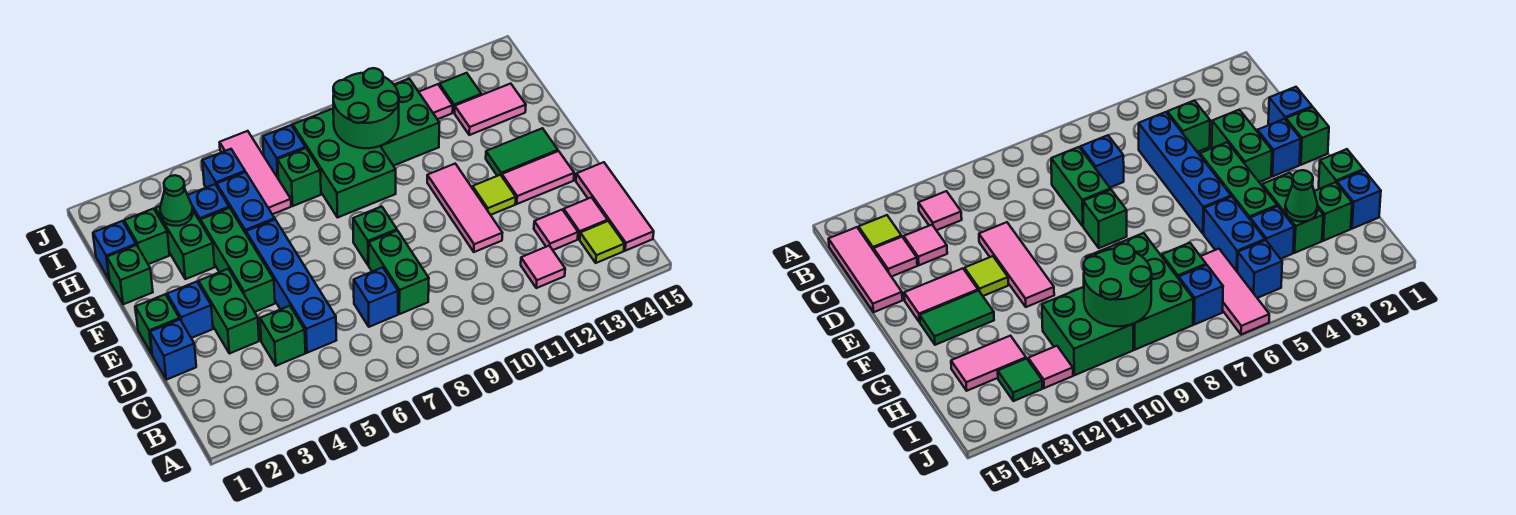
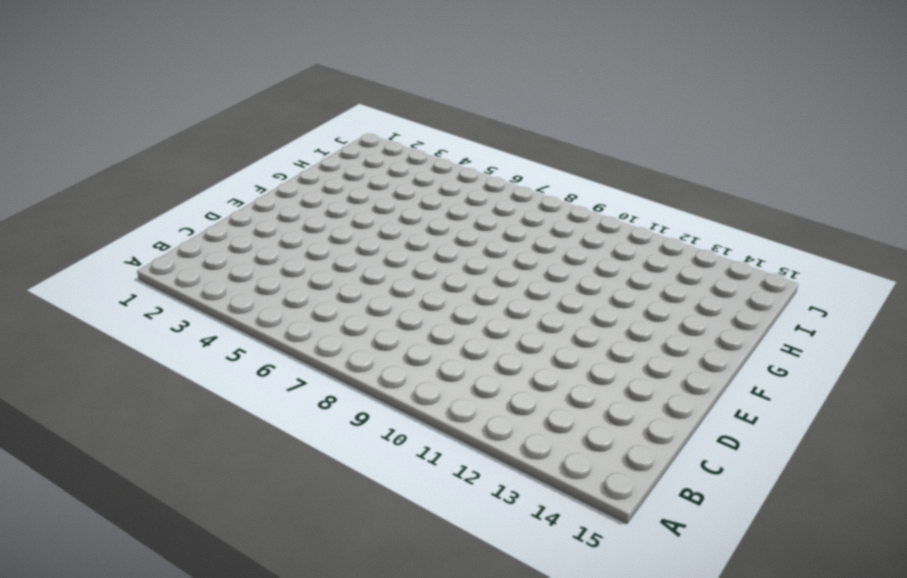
none -> pink tile B12 level 1
none -> lime tile B14 level 1
none -> pink tile B15:D15 level 1
none -> green brick C4 level 1

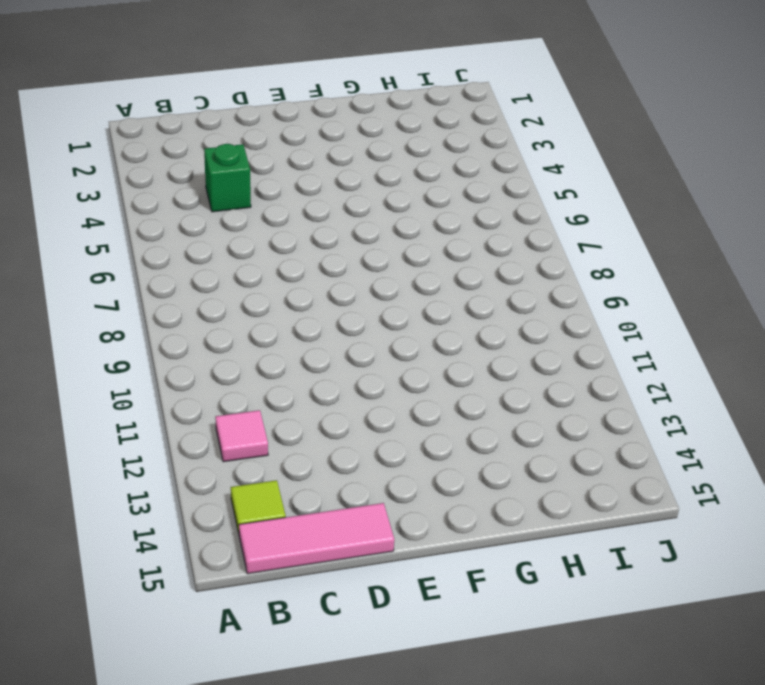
none -> blue brick C5:F5 level 1
none -> blue brick C7 level 1
none -> green brick C8:D8 level 1
none -> pink tile C13 level 1

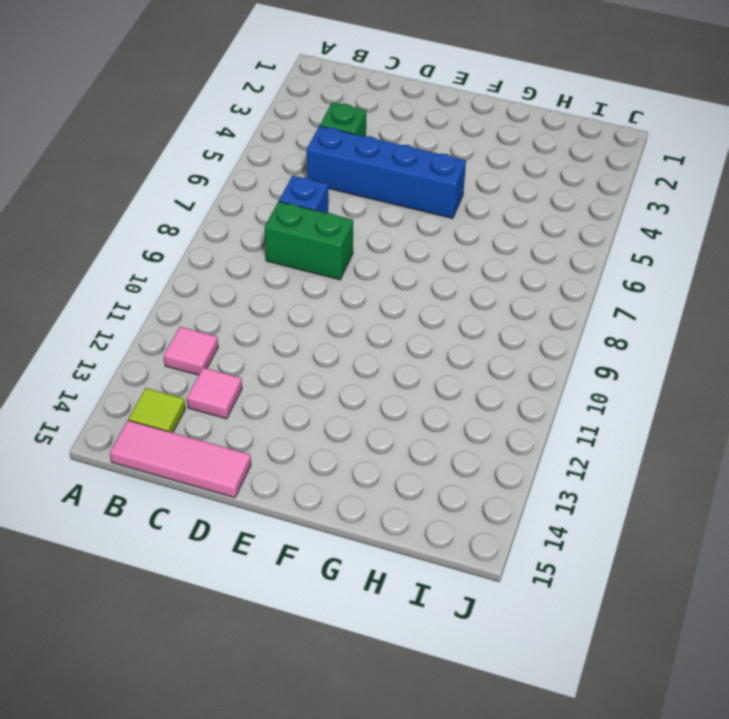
none -> pink tile C14 level 1
none -> blue brick D1 level 1
none -> green brick D3:E3 level 1
none -> pink tile D11:F11 level 1

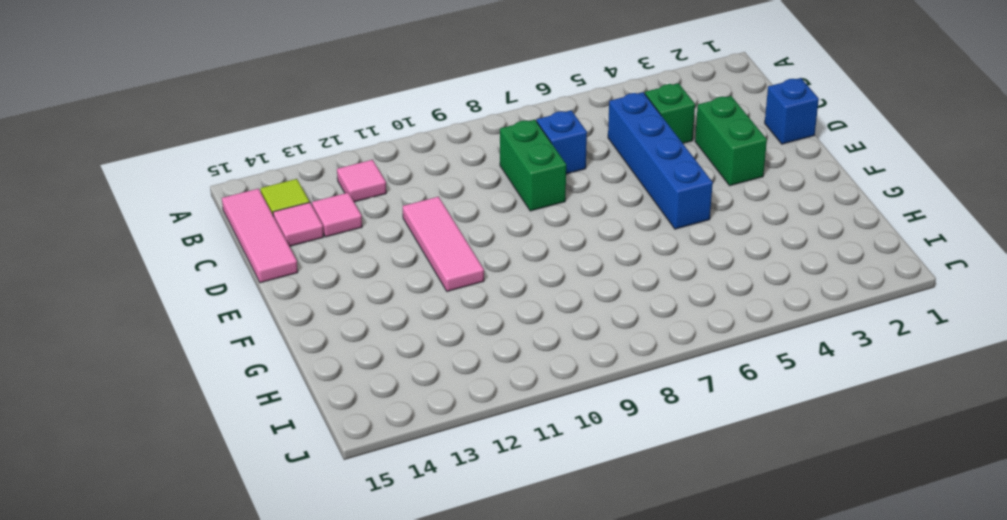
none -> green brick E1 level 1
none -> blue brick E2 level 1
none -> green brick E4:G4 level 1
none -> green brick E8 level 1

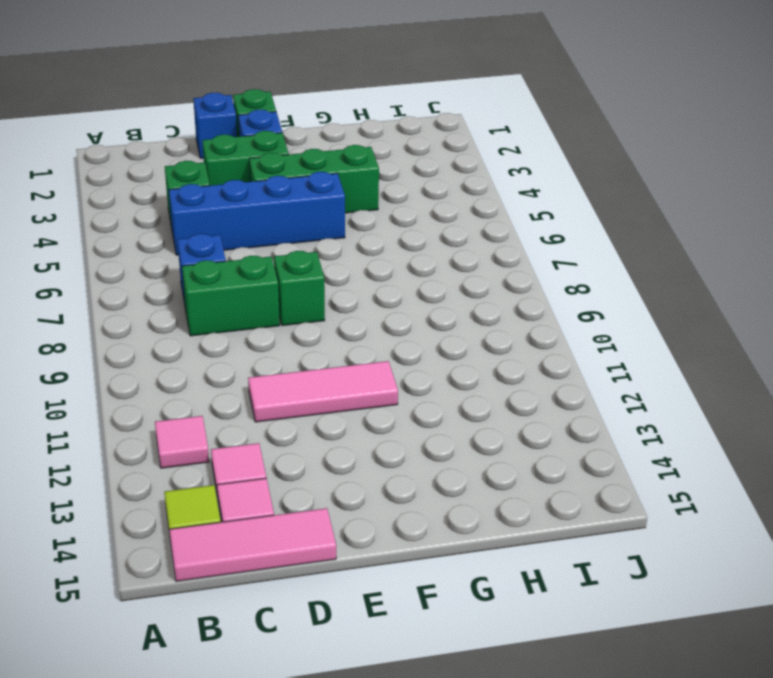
none -> lime tile E12 level 1
none -> pink tile E13:E14 level 1
none -> green tile F13:F14 level 1
none -> green brick G1 level 1

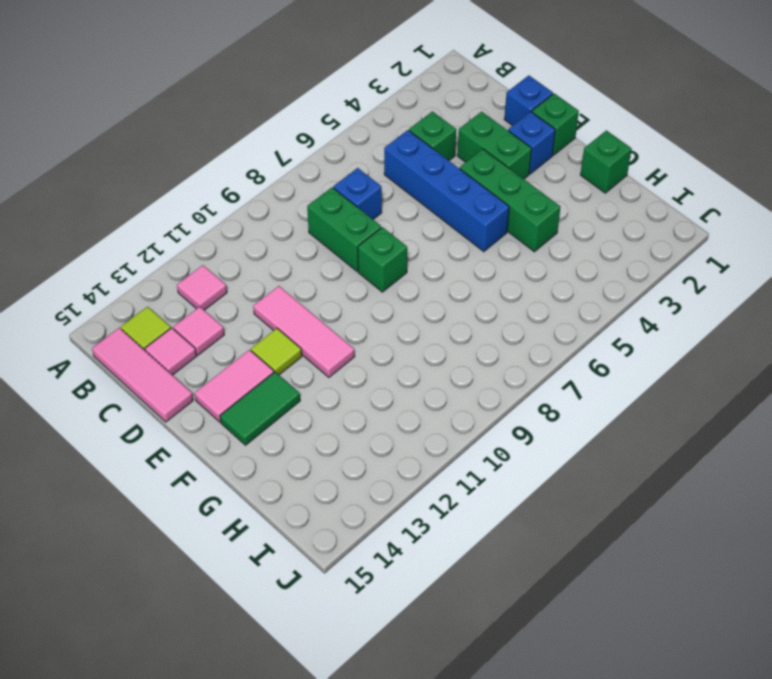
none -> green brick G3:H3 level 1
none -> blue brick G5:H5 level 1
none -> green brick G8:I9 level 1
none -> blue brick H1 level 1

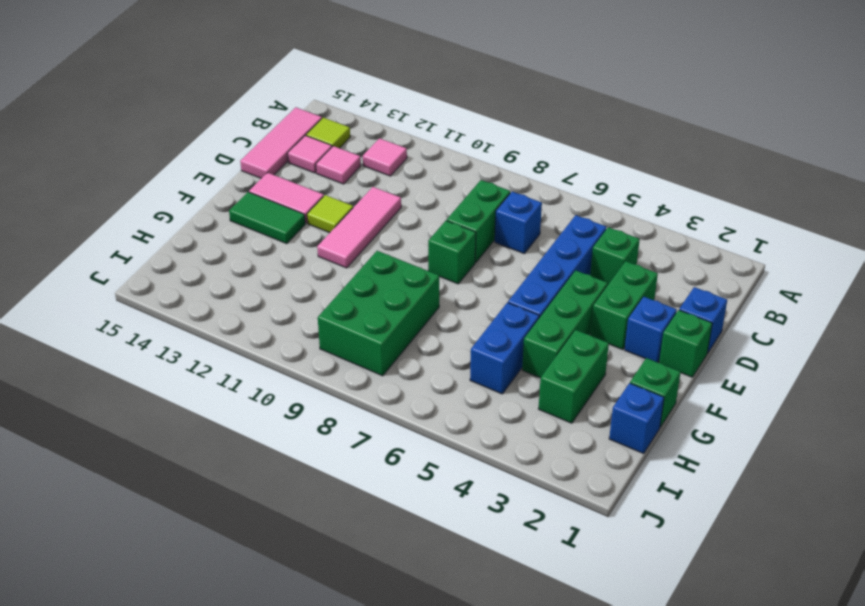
none -> green brick H2 level 1
none -> blue brick H4 level 1
none -> pink tile H6:J6 level 1
none -> green brick H7 level 1

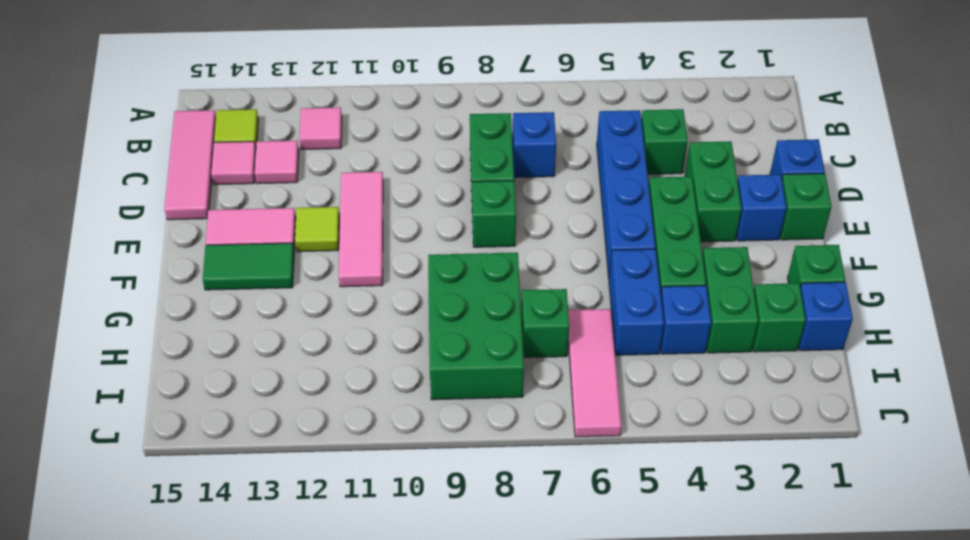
none -> green brick H10:I11 level 1
none -> pink tile H13:H14 level 1
none -> blue brick I5 level 1
none -> blue brick I7 level 1

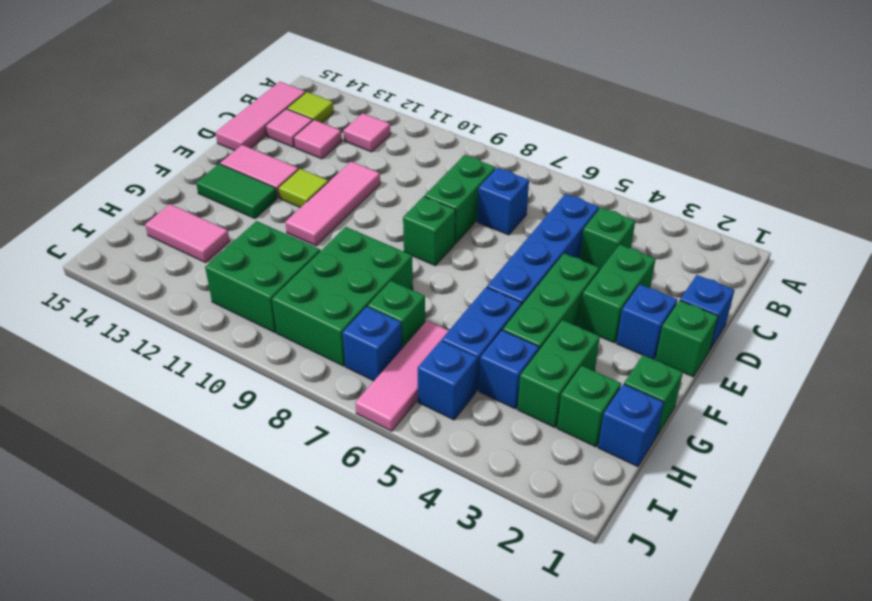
none -> pink tile I12 level 1
none -> green tile I13 level 1
none -> green cone H3 level 2
none -> green round brick H9:I10 level 2

